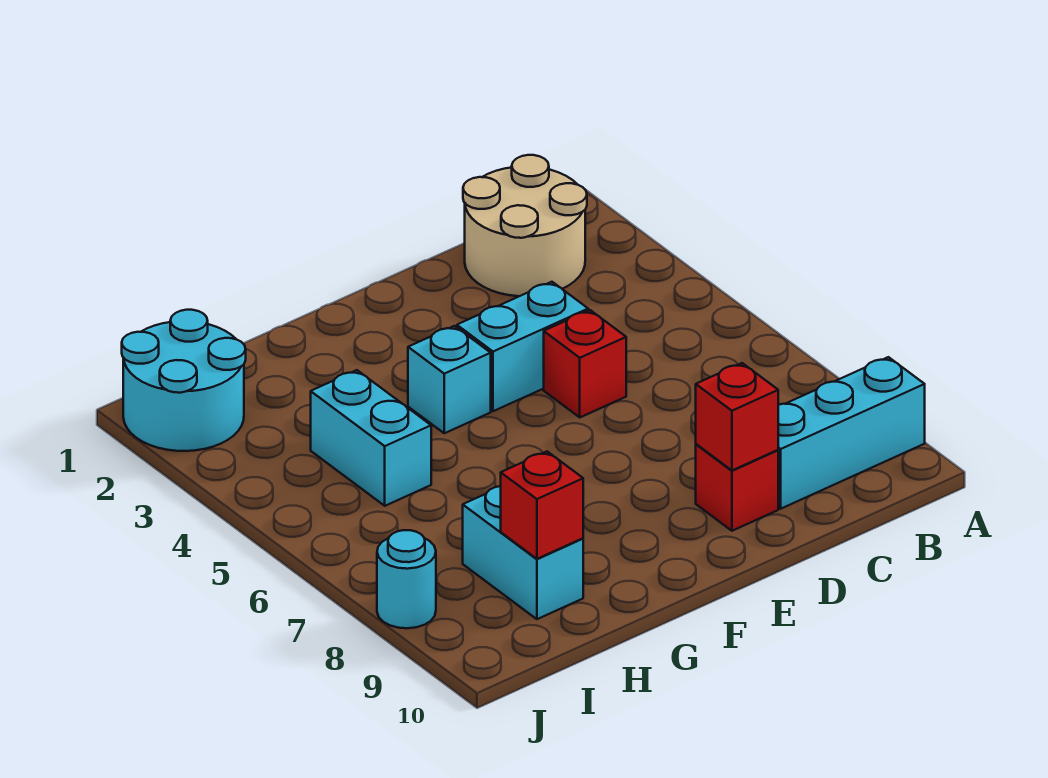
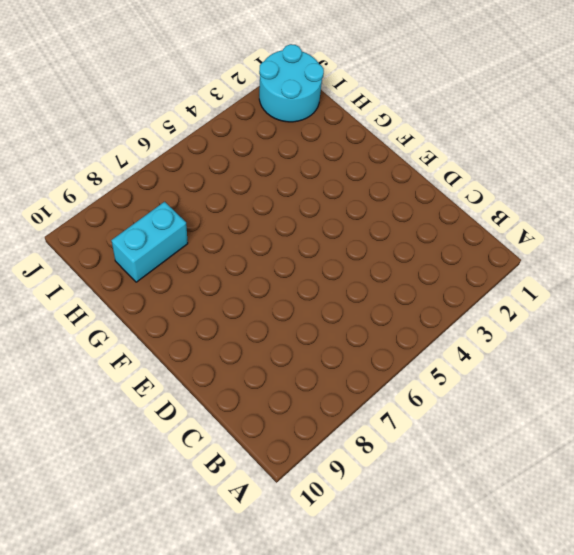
none -> cyan brick A9:C9 level 1
none -> tan round brick B1:C2 level 1
none -> cyan brick D4:E4 level 1

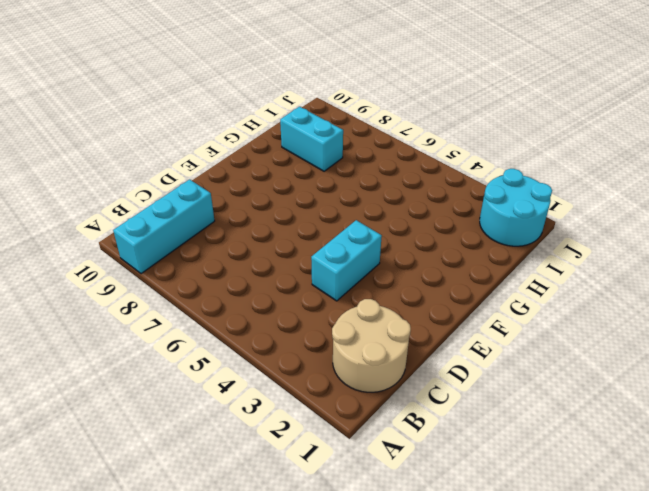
none -> red brick D5 level 1
none -> red brick D9 level 1
none -> cyan brick F4 level 1

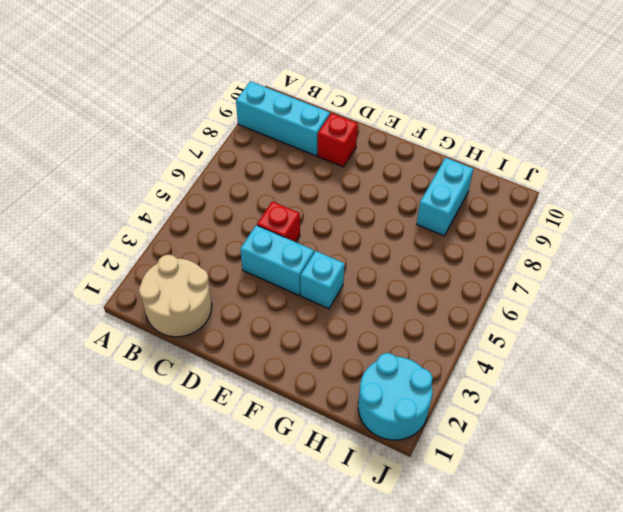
none -> cyan brick H4:H5 level 1
none -> cyan round brick J8 level 1
none -> red brick D9 level 2

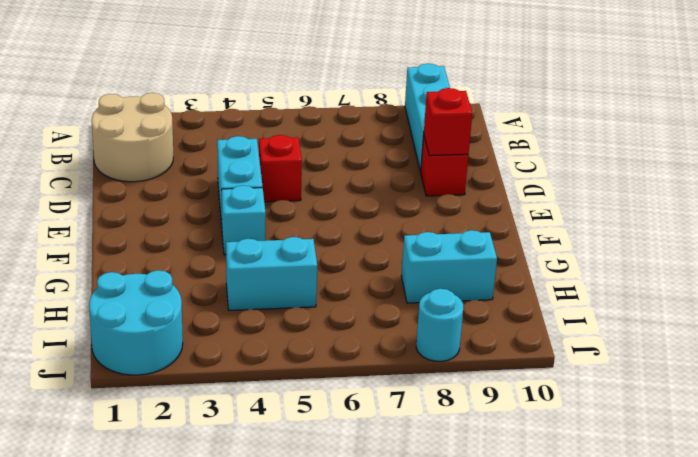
none -> red brick H9 level 2

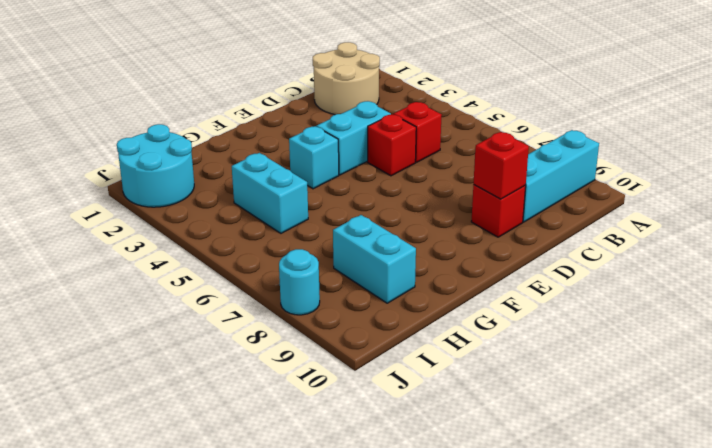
red brick C5 level 1 -> red brick H9 level 2

